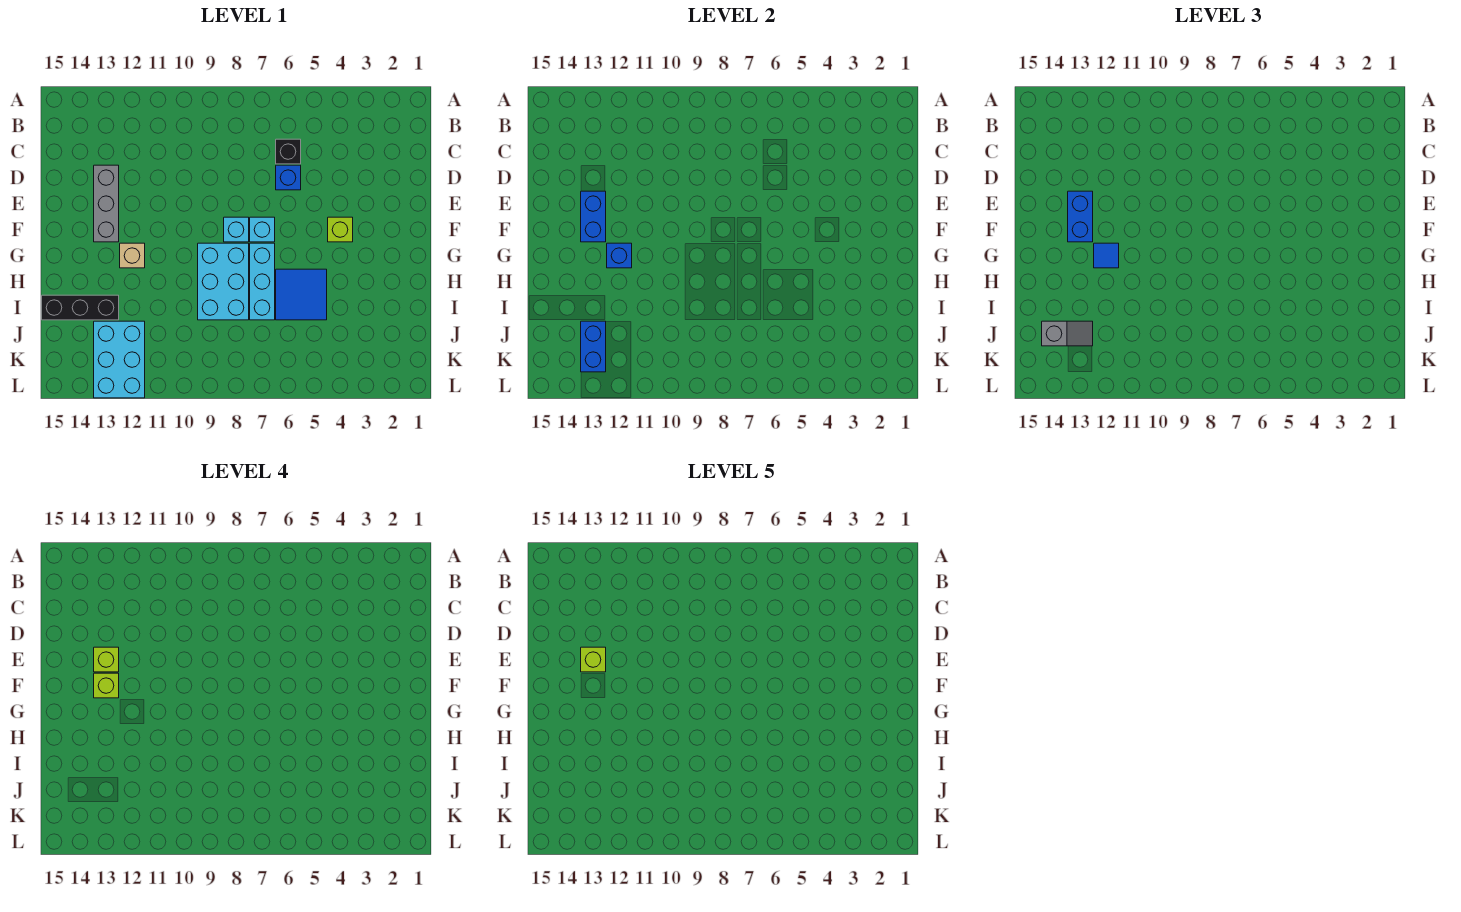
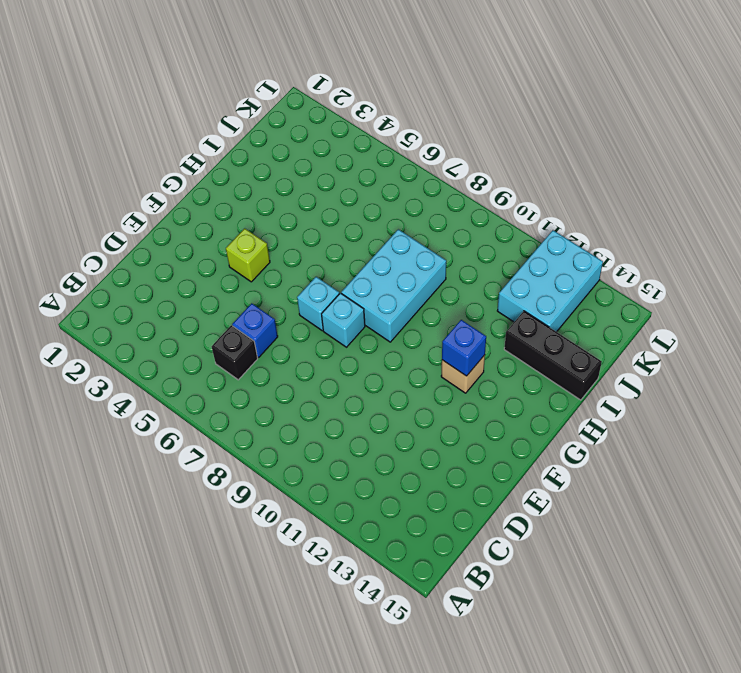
none -> grey brick D13:F13 level 1
none -> cyan brick G7:I7 level 1
none -> blue tile H5:I6 level 1

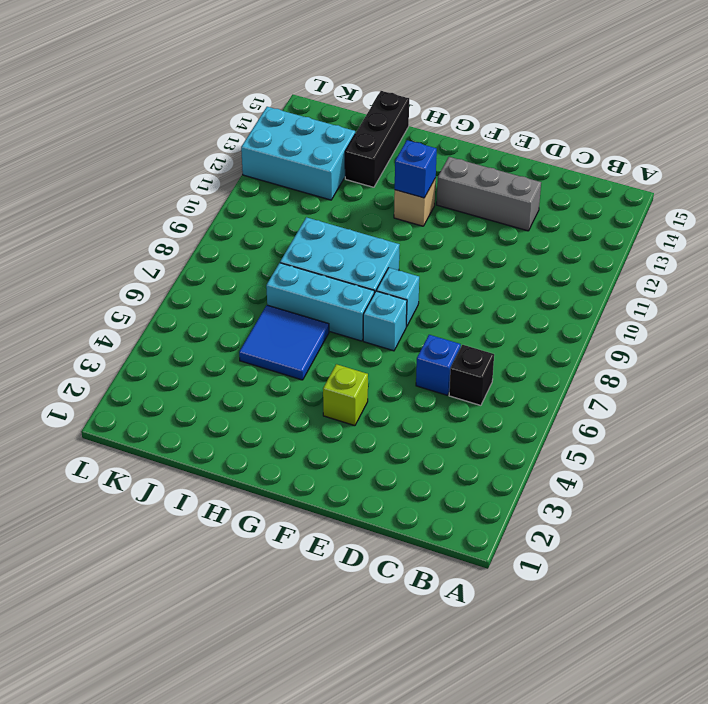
none -> blue brick E13:F13 level 2
none -> blue brick J13:K13 level 2
none -> blue brick E13:F13 level 3

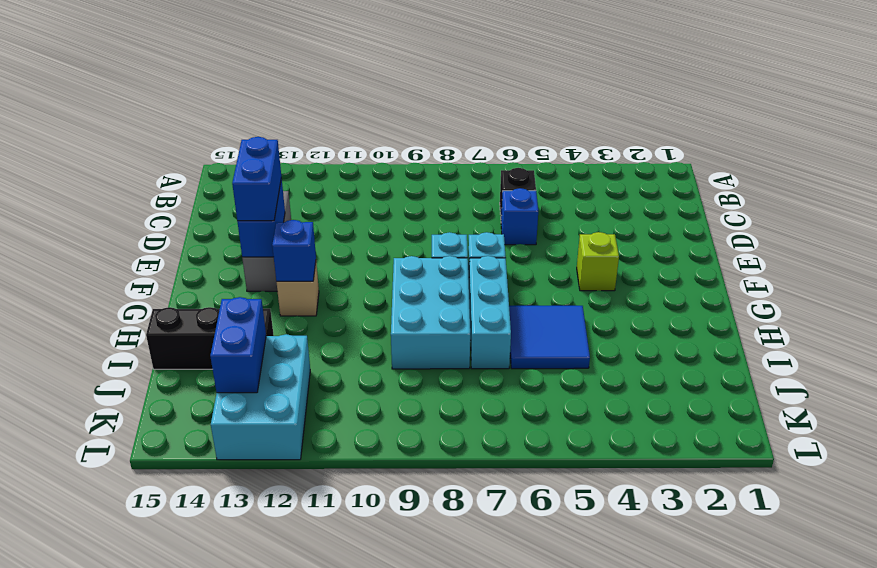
none -> blue tile G12 level 3
none -> grey slope J13:J14 level 3 top 14
none -> lime brick E13 level 4

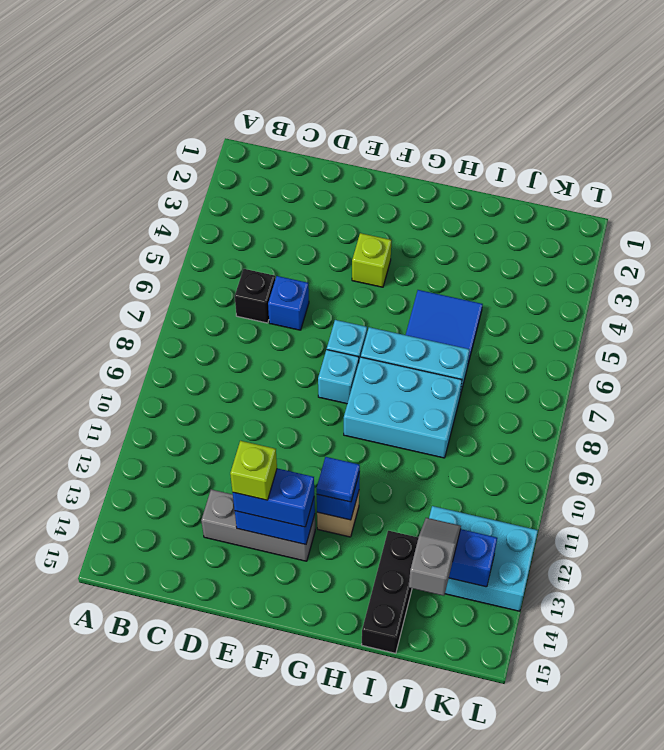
none -> lime brick F13 level 4
none -> lime brick E13 level 5

